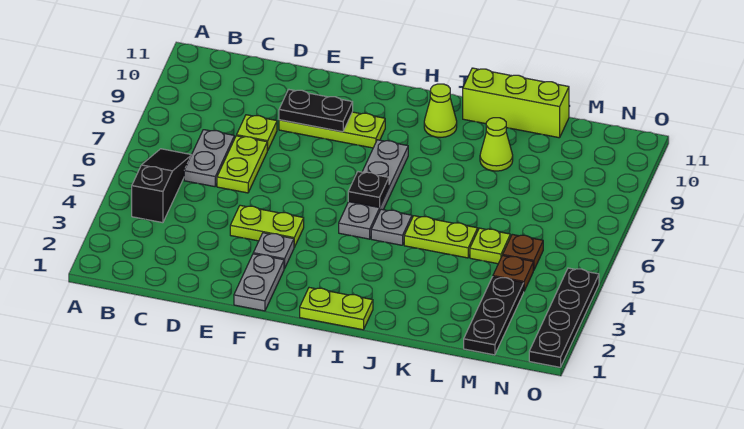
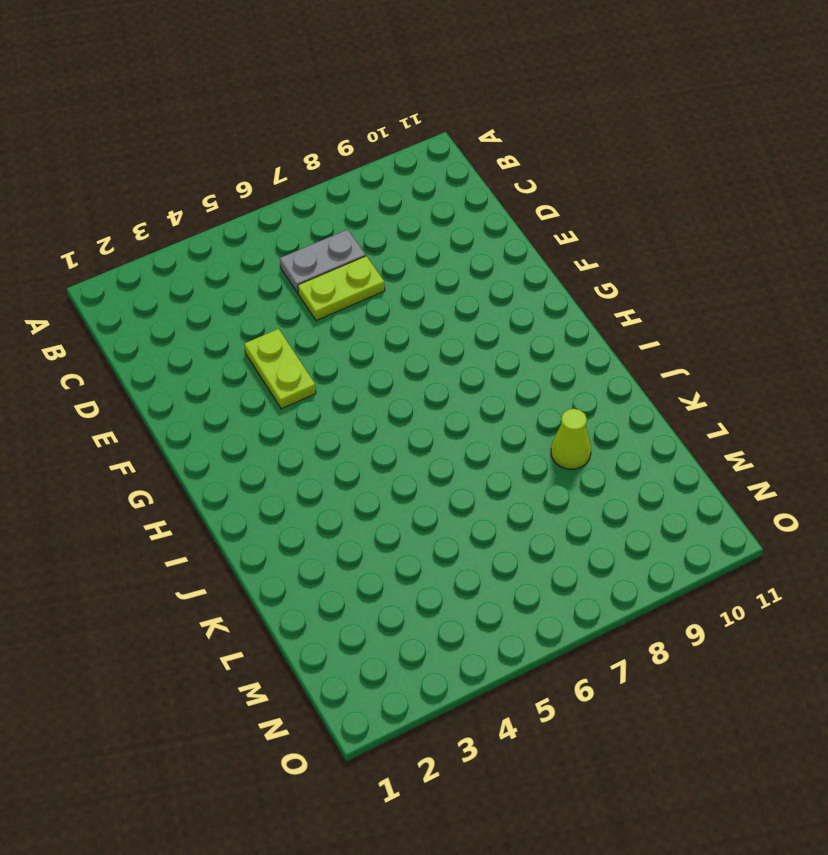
none -> black slope B4:B6 level 1 top 4
none -> lime plate D8 level 1
none -> lime plate E9:G9 level 1

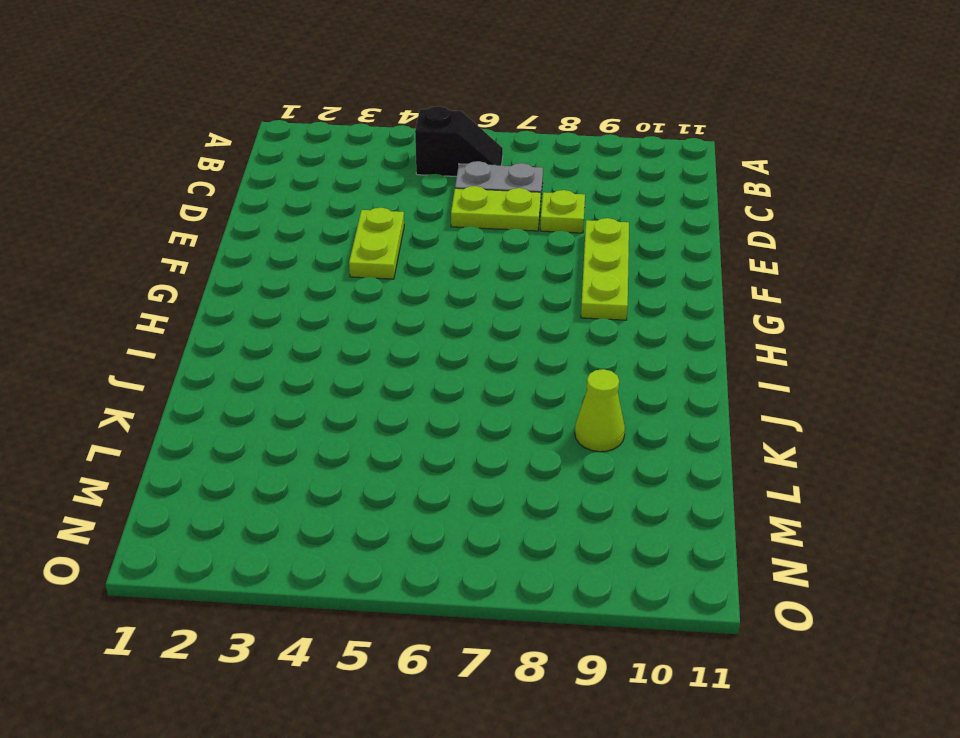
black slope B5:B6 level 1 top 5 -> black slope B4:B6 level 1 top 4
none -> grey plate F1:F2 level 1
none -> grey plate F3 level 1
none -> lime plate H1:I1 level 1

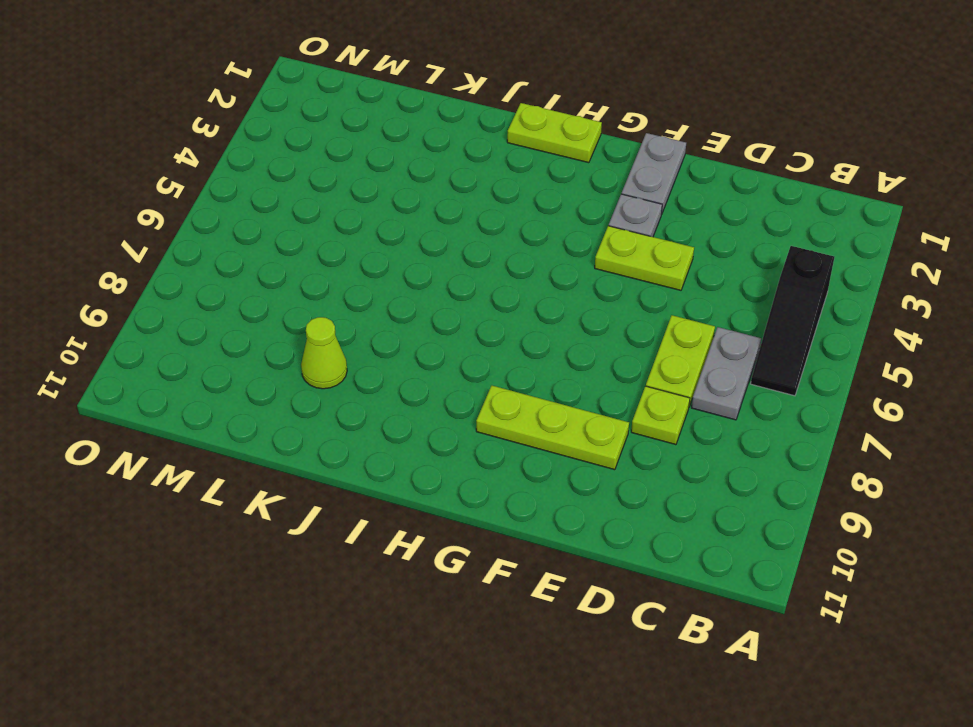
none -> grey plate H5:H8 level 1
none -> grey plate I5 level 1
none -> lime cone I10 level 1

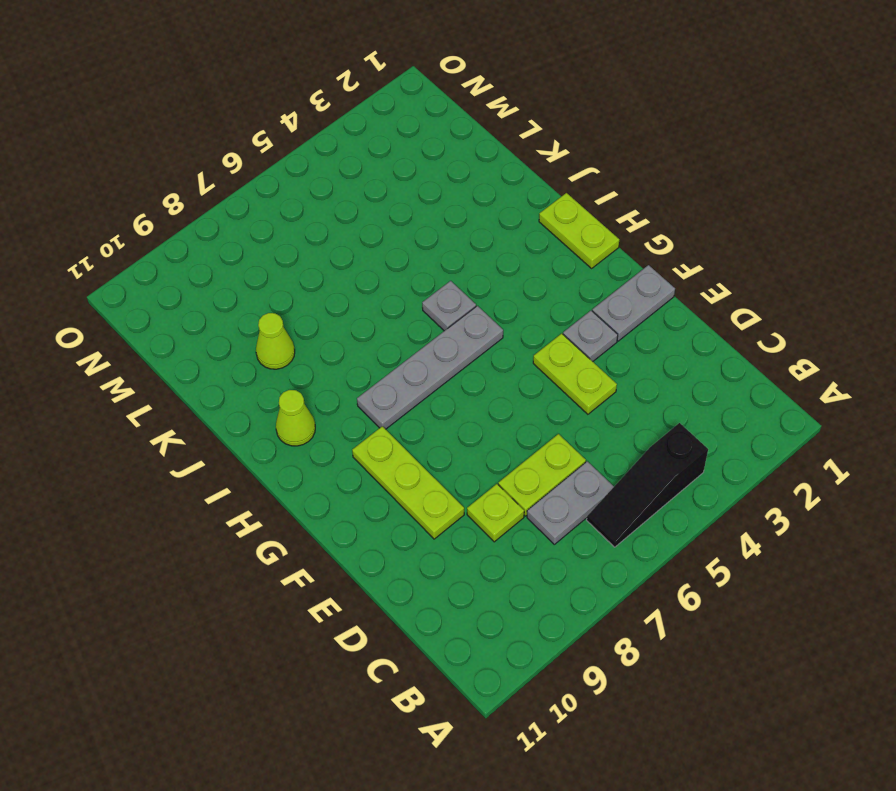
none -> lime plate J5:K5 level 1
none -> lime brick J11:L11 level 1
none -> lime plate L5 level 1

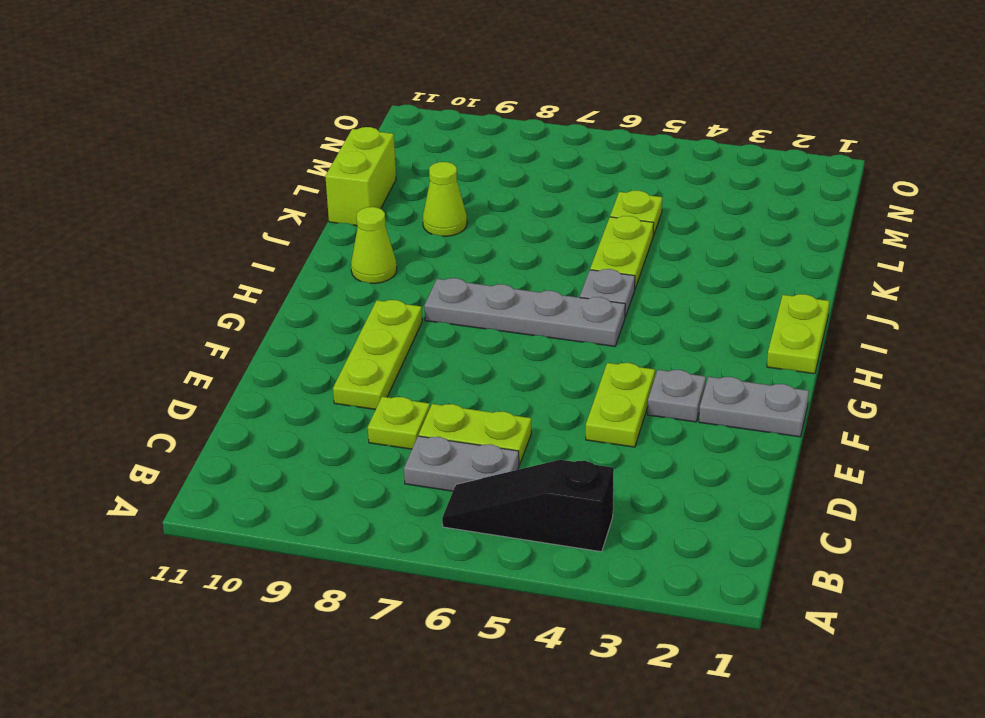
lime brick K11:L11 level 1 -> lime brick J11:L11 level 1
none -> black plate M1:M3 level 1
none -> brown plate M4 level 1
none -> brown plate M5 level 1

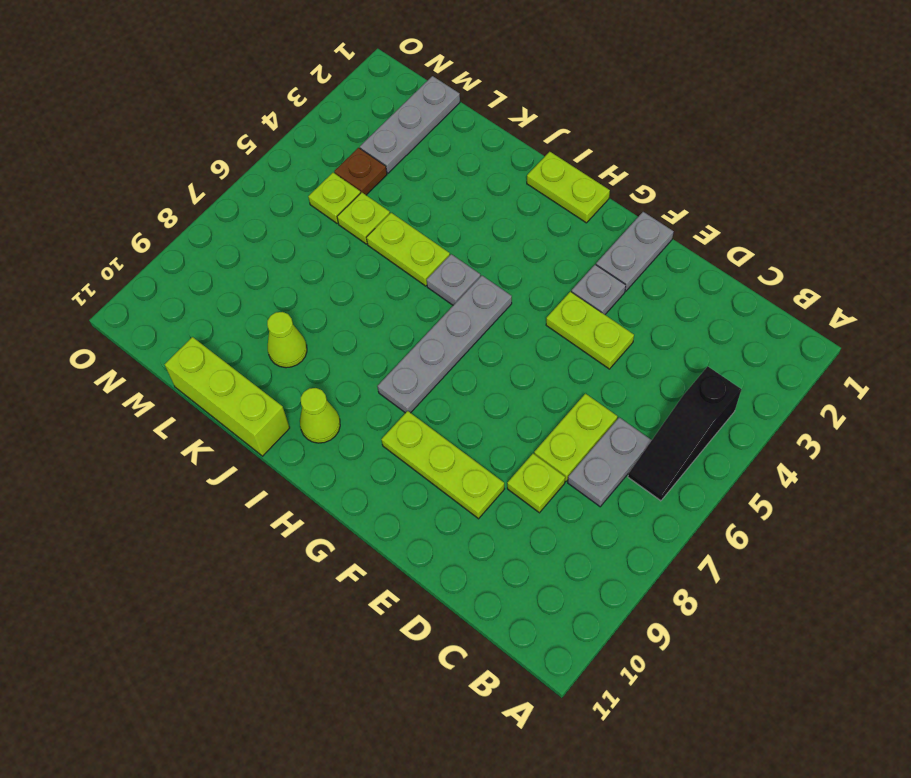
grey plate M1:M3 level 1 -> black plate M1:M3 level 1
lime plate M5 level 1 -> brown plate M5 level 1
none -> black plate O1:O4 level 1
none -> black plate E9:F9 level 2
none -> black plate H6 level 2

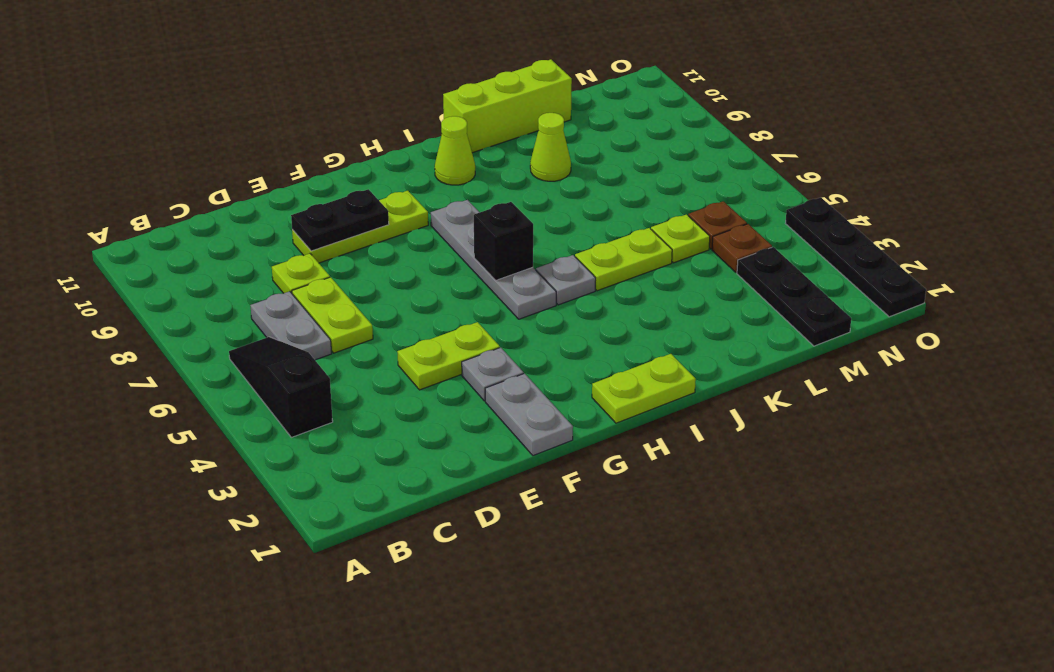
black brick H6 level 2 -> black plate H6 level 2

